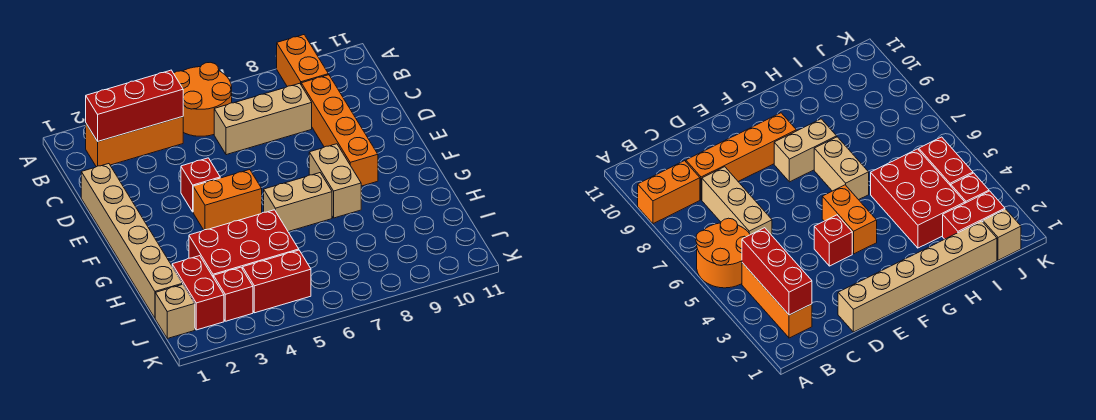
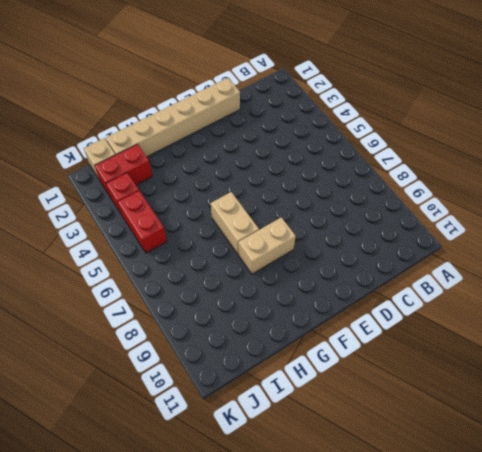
none -> orange round brick A5:B6 level 1
none -> orange brick A9:B9 level 1
none -> orange brick B2:B4 level 1

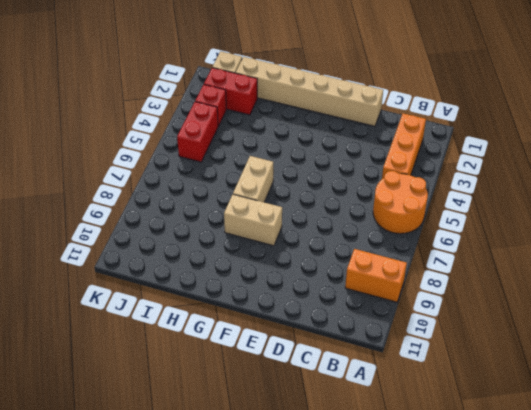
none -> tan brick C6:C8 level 1
none -> orange brick C9:F9 level 1
none -> red brick E4 level 1

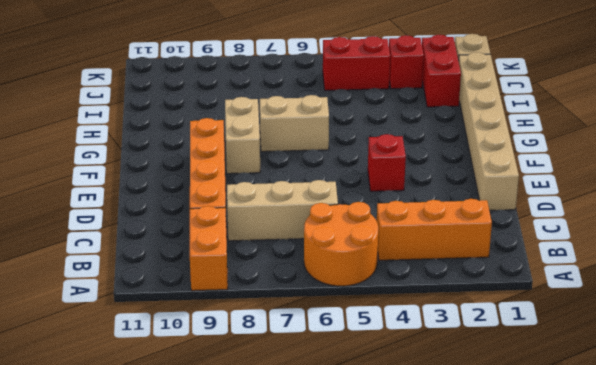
none -> orange brick F4:F5 level 1
none -> red brick H3:I5 level 1
none -> red brick B2:B4 level 2

